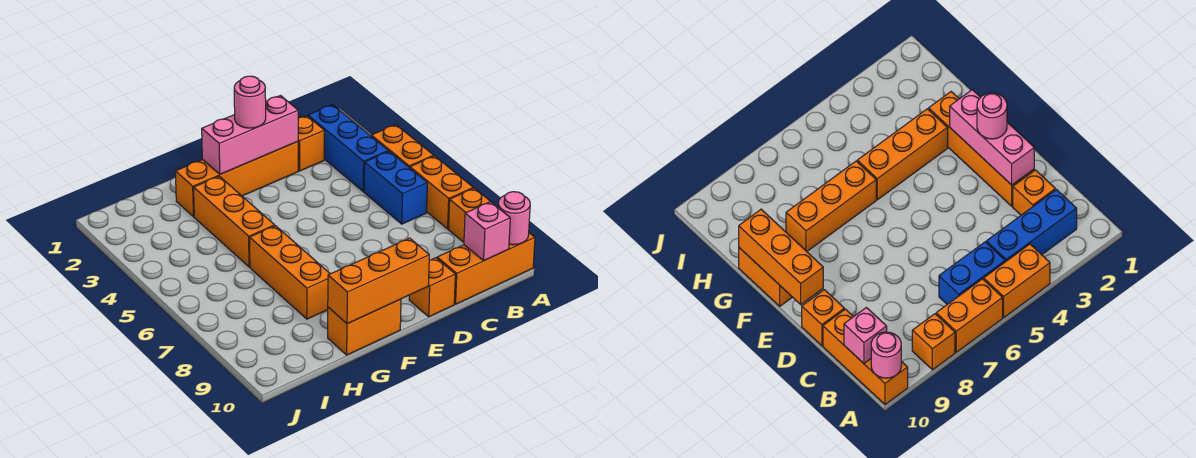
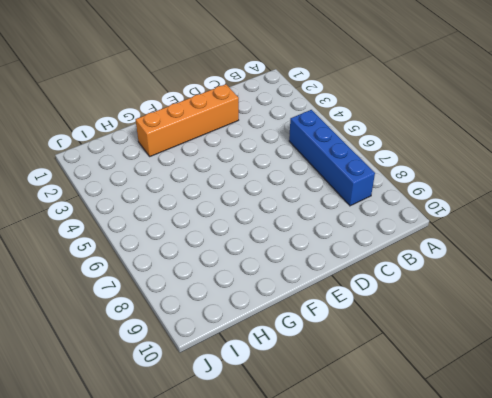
blue brick B5:B8 level 1 -> blue brick B5:B6 level 1
none -> orange brick A4:A5 level 1
none -> orange brick A6:A7 level 1
none -> orange brick A8 level 1

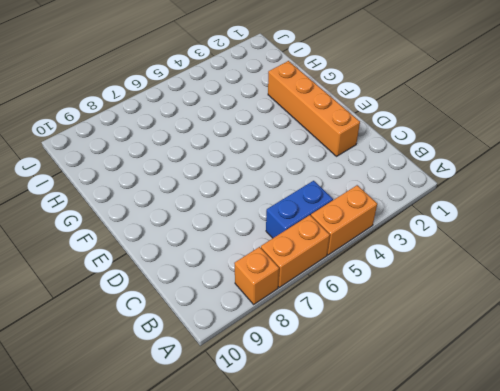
none -> orange brick A10:C10 level 1
none -> blue brick B2:B4 level 1
none -> orange brick C2 level 1

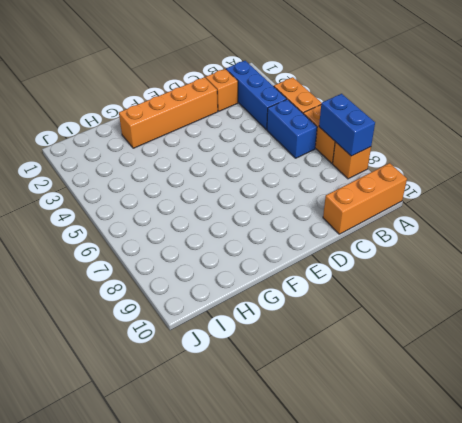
blue brick A7:A8 level 2 -> none
none -> orange brick D10 level 1
none -> orange brick F10:G10 level 1
none -> orange brick G3:G5 level 1

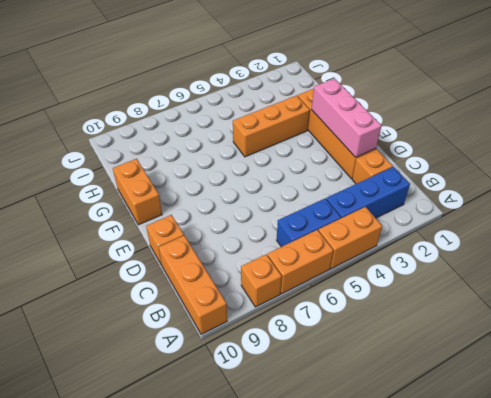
none -> orange brick G6:G8 level 1
none -> pink round brick A10 level 2
none -> pink brick B10 level 2

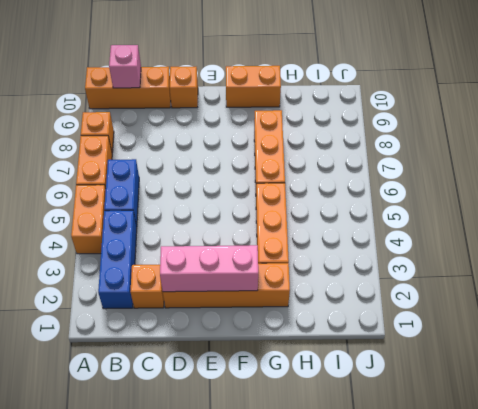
none -> pink round brick A10 level 2
none -> orange brick E10:G10 level 2
none -> pink round brick E2 level 3

